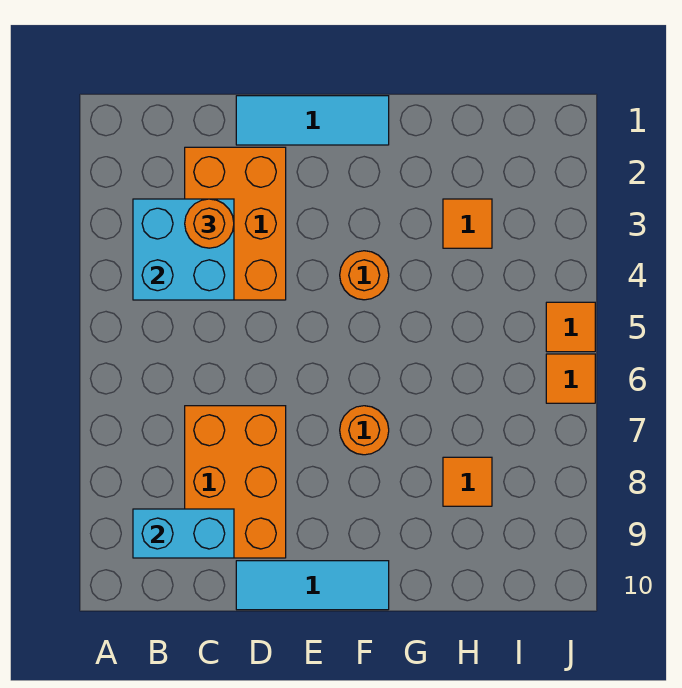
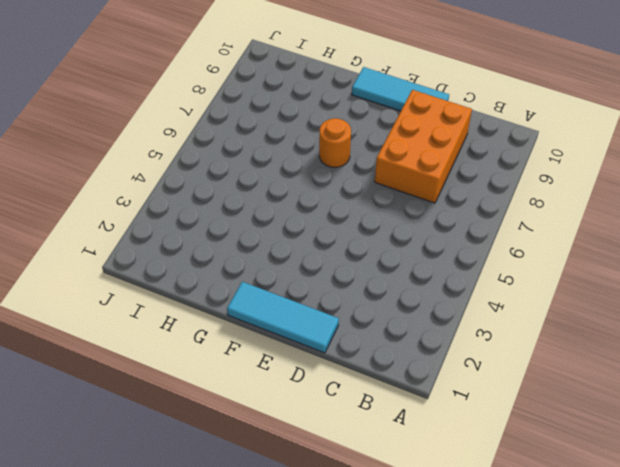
none -> orange brick C2:D4 level 1
none -> orange round brick F4 level 1
none -> orange tile H3 level 1

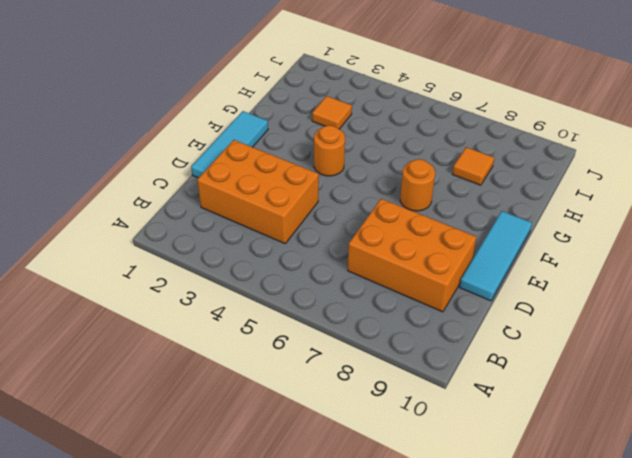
none -> orange tile J5 level 1
none -> orange tile J6 level 1
none -> cyan brick B3:C4 level 2

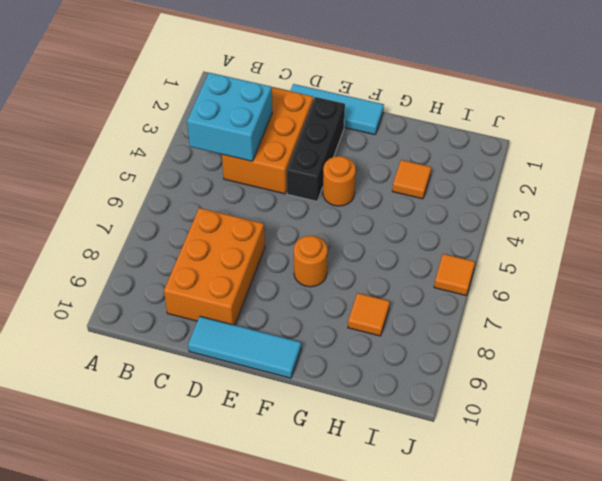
black brick E2:E4 level 1 -> none
none -> orange tile J5 level 1
none -> cyan brick B9:C9 level 2
none -> orange round brick C3 level 3

